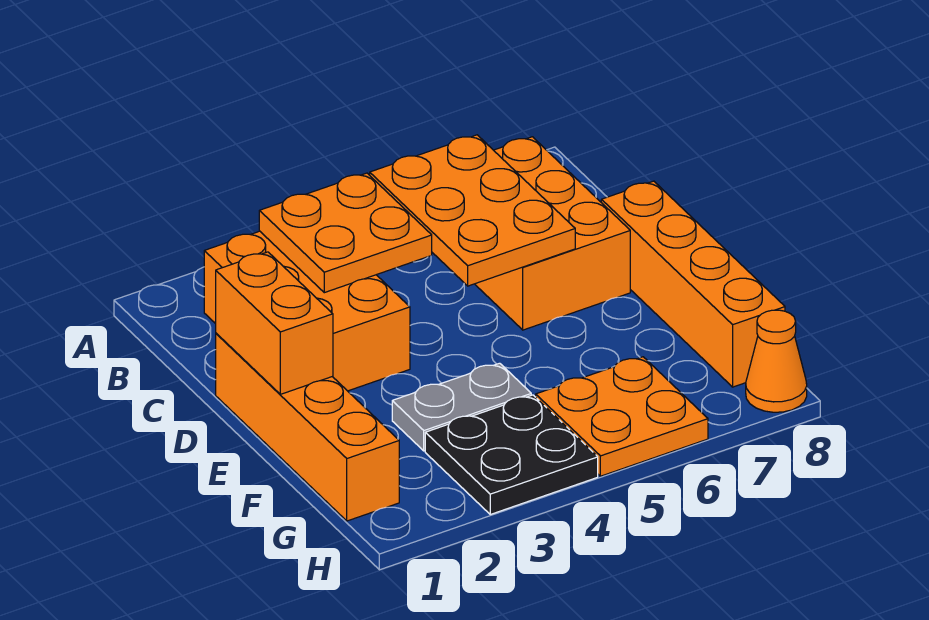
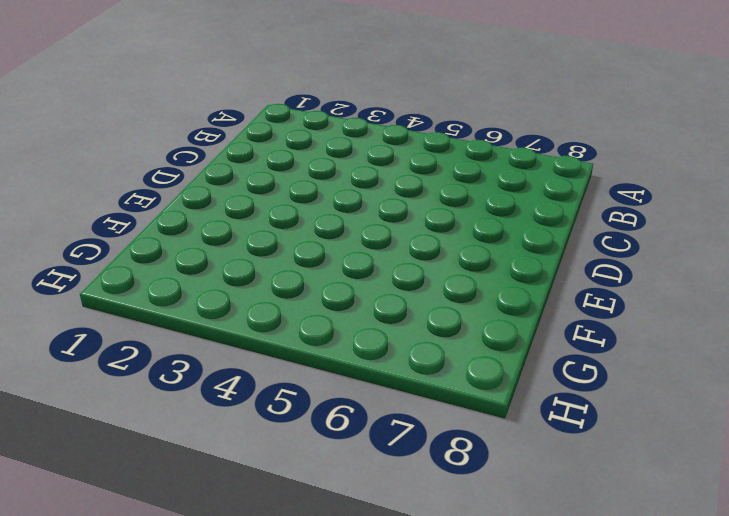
none -> orange brick B2:D3 level 1
none -> orange brick B6:D7 level 1

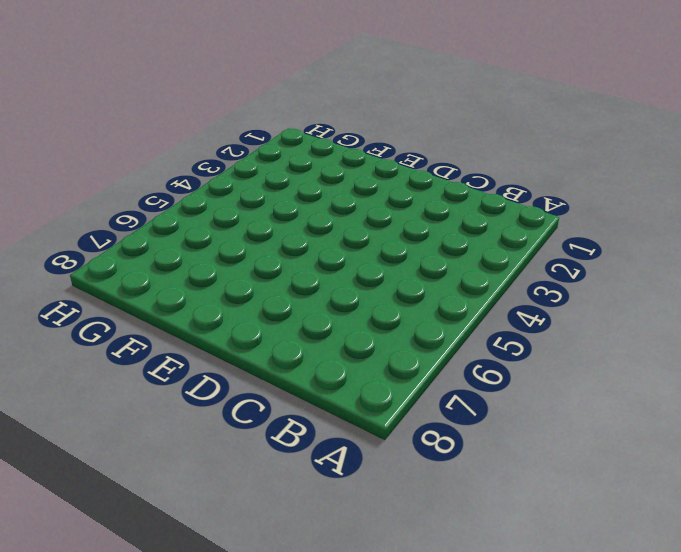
none -> orange brick B2:D3 level 1
none -> orange brick B6:D7 level 1

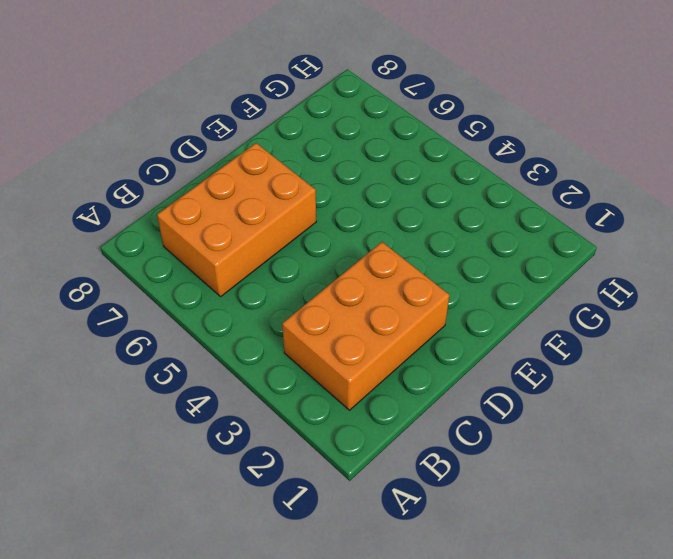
none -> orange brick D1:G1 level 1
none -> orange brick D8:G8 level 1

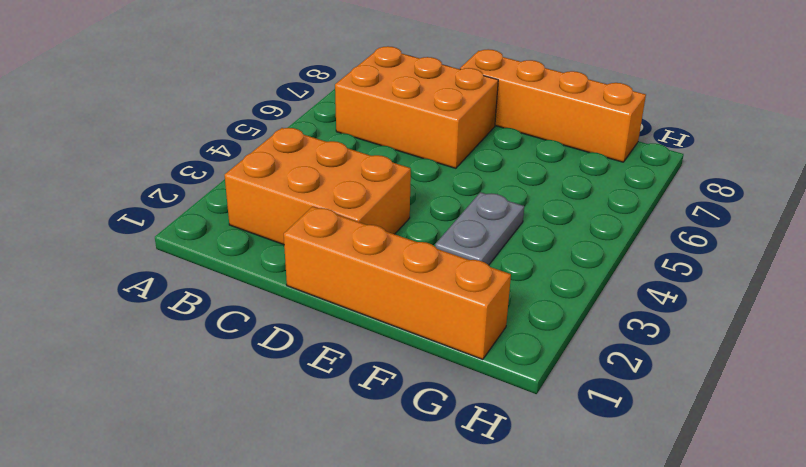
none -> black plate G3:H4 level 1
none -> orange plate G5:H6 level 1

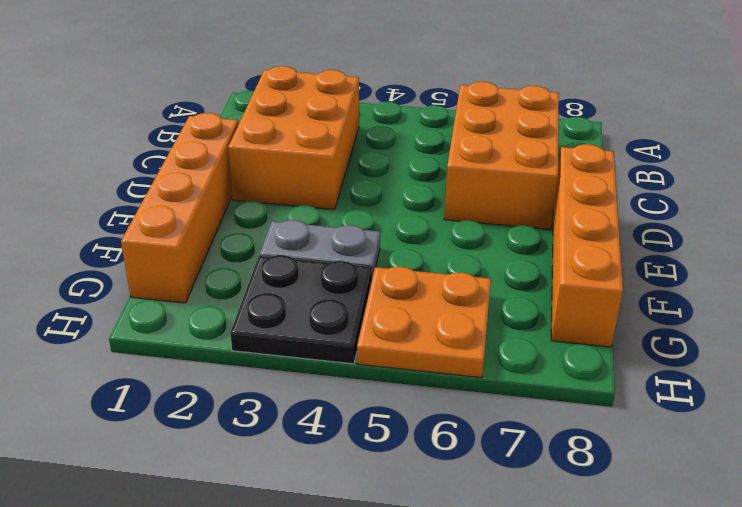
none -> orange cone H8 level 1
none -> orange plate B3:C4 level 2

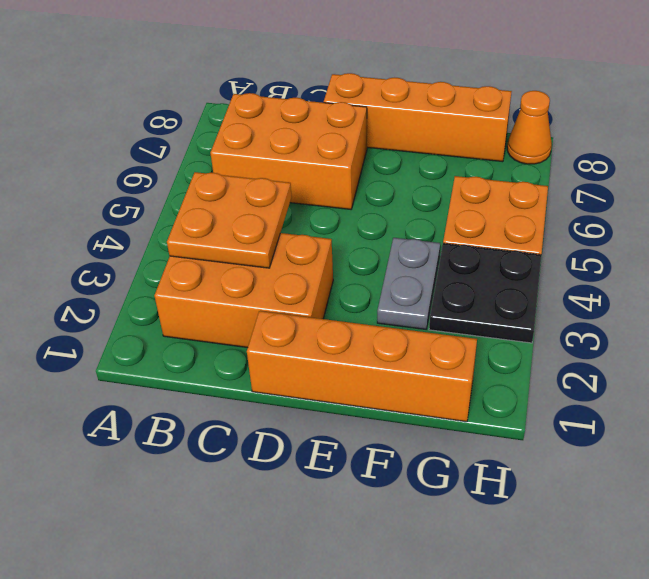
none -> orange plate B5:D6 level 2
none -> orange brick D1:E1 level 2

